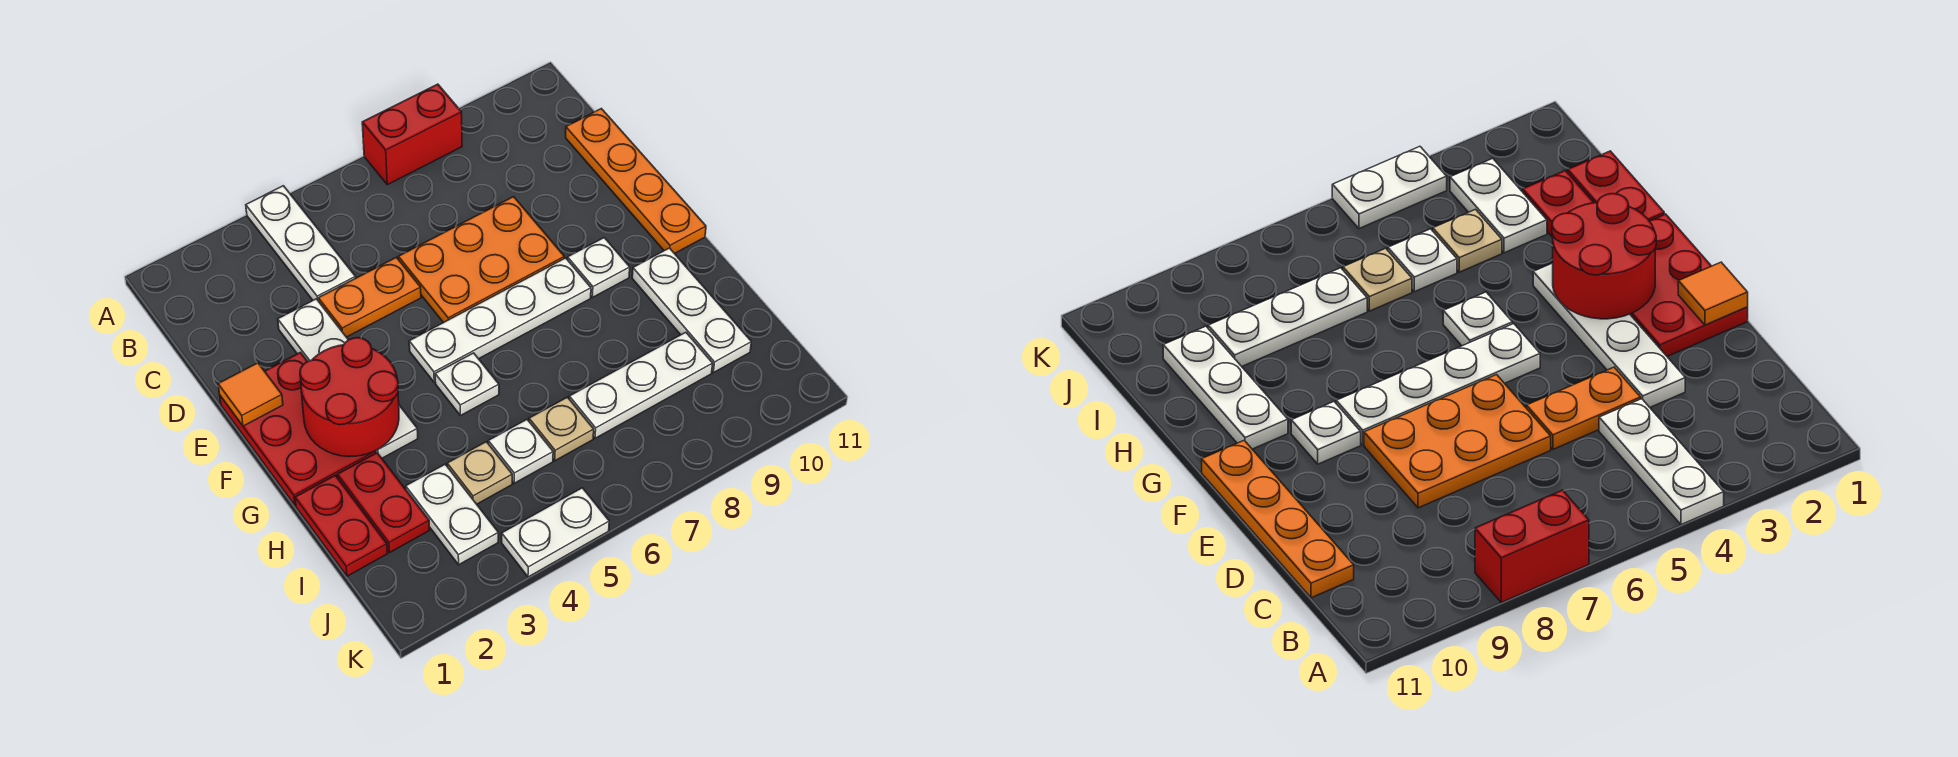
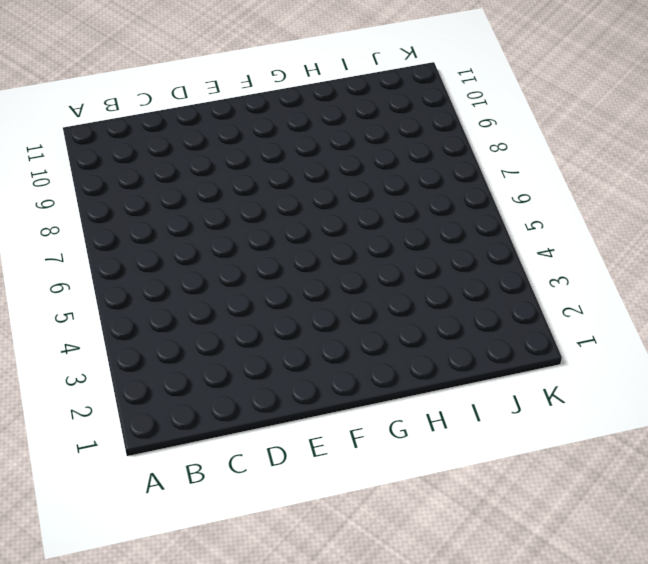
none -> white plate A4:C4 level 1
none -> red brick A7:A8 level 1
none -> orange plate C11:F11 level 1

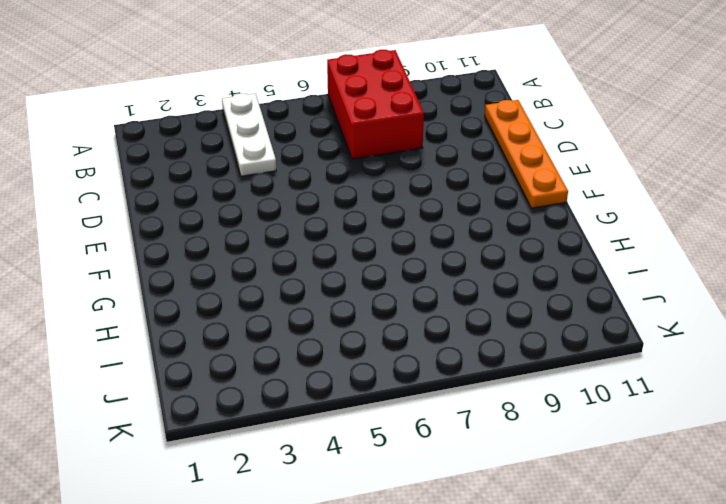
red brick A7:C8 level 1 -> red brick A7:A8 level 1
none -> white plate D3:G3 level 1
none -> orange plate D4:D5 level 1
none -> orange plate D6:E8 level 1

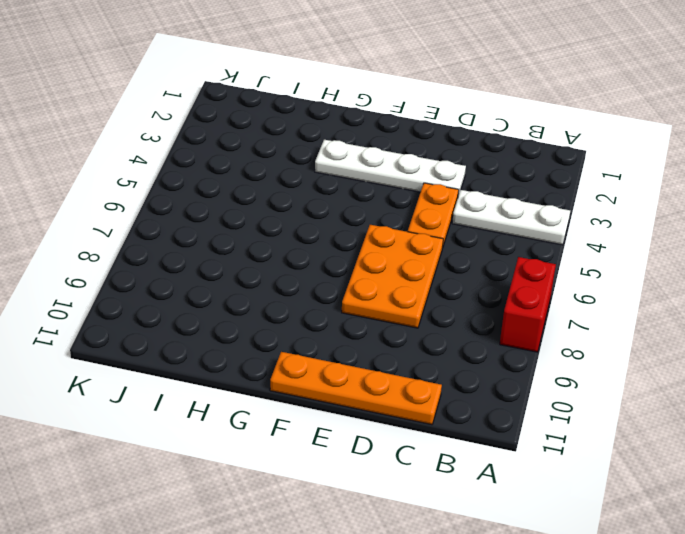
none -> red plate E1:G2 level 1
none -> white plate F5:F8 level 1
none -> white plate F9 level 1

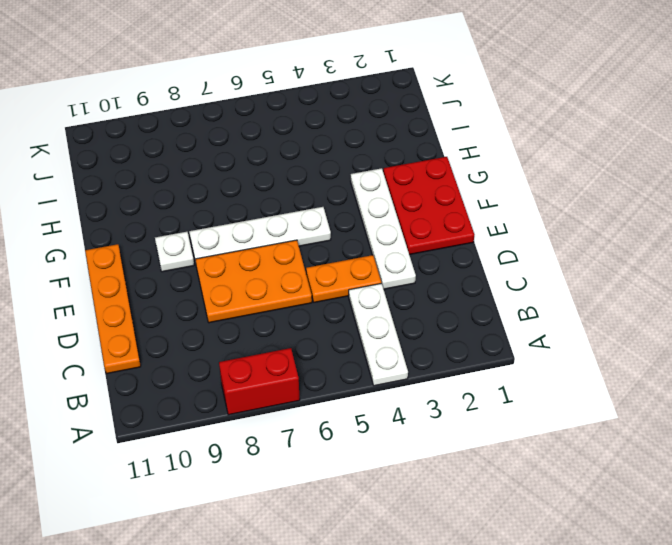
none -> white plate G5 level 1
none -> white plate G10:I10 level 1
none -> red plate H1:I1 level 1

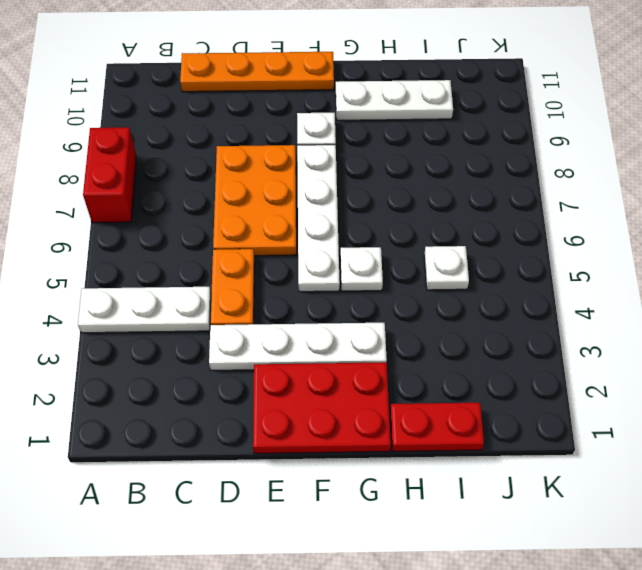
none -> red plate H2:I2 level 1
none -> white plate I3:J3 level 1
none -> tan plate I4 level 1

